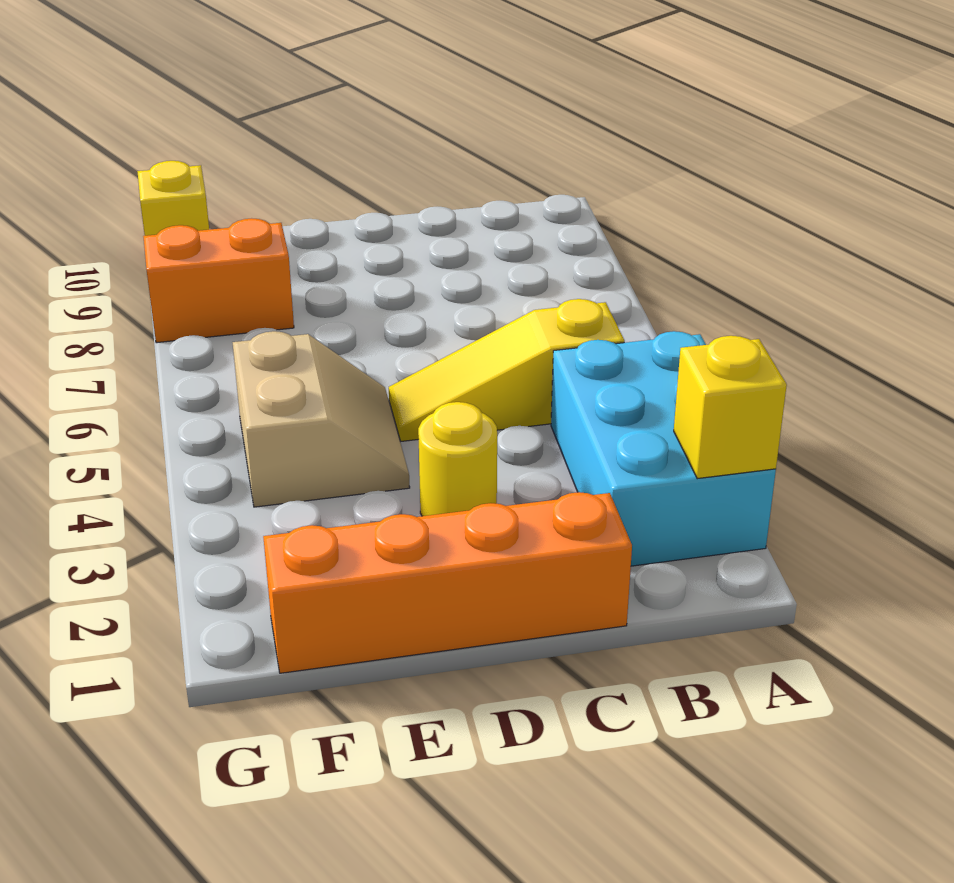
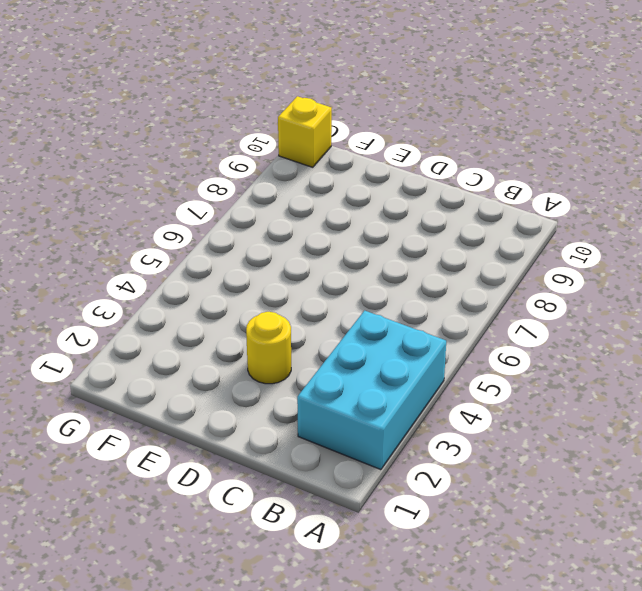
none -> yellow slope B5:D5 level 1 top B
none -> orange brick C1:F1 level 1

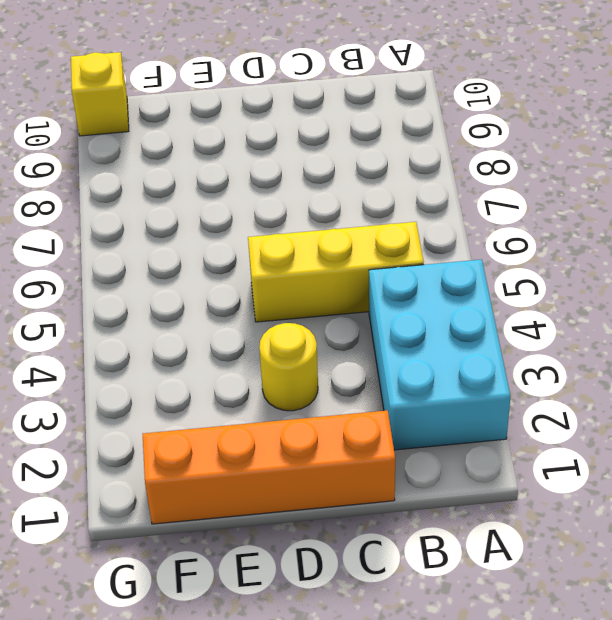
yellow brick B5:D5 level 1 -> yellow slope B5:D5 level 1 top B
none -> tan slope E4:F5 level 1 top F
none -> orange brick F8:G8 level 1

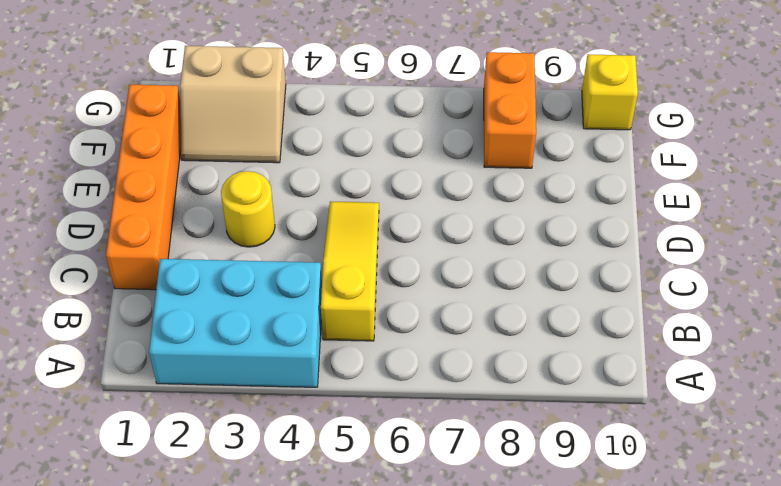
tan slope F2:G3 level 1 top G -> tan slope E4:F5 level 1 top F
none -> yellow brick A2 level 2

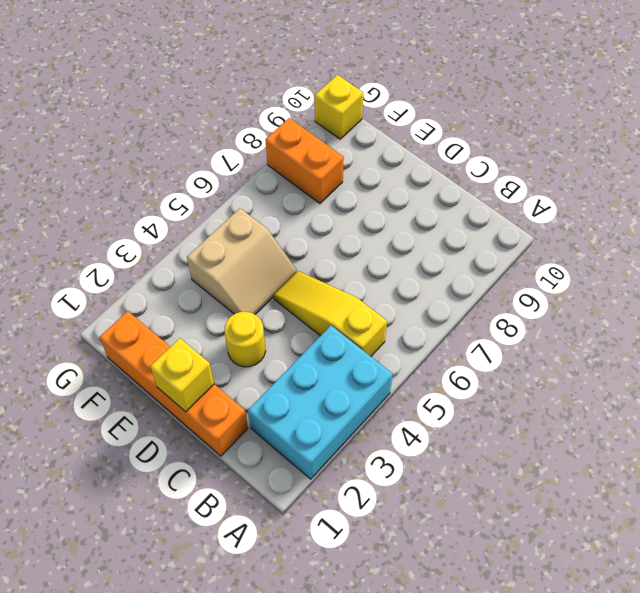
yellow brick D1 level 2 -> yellow brick A2 level 2

